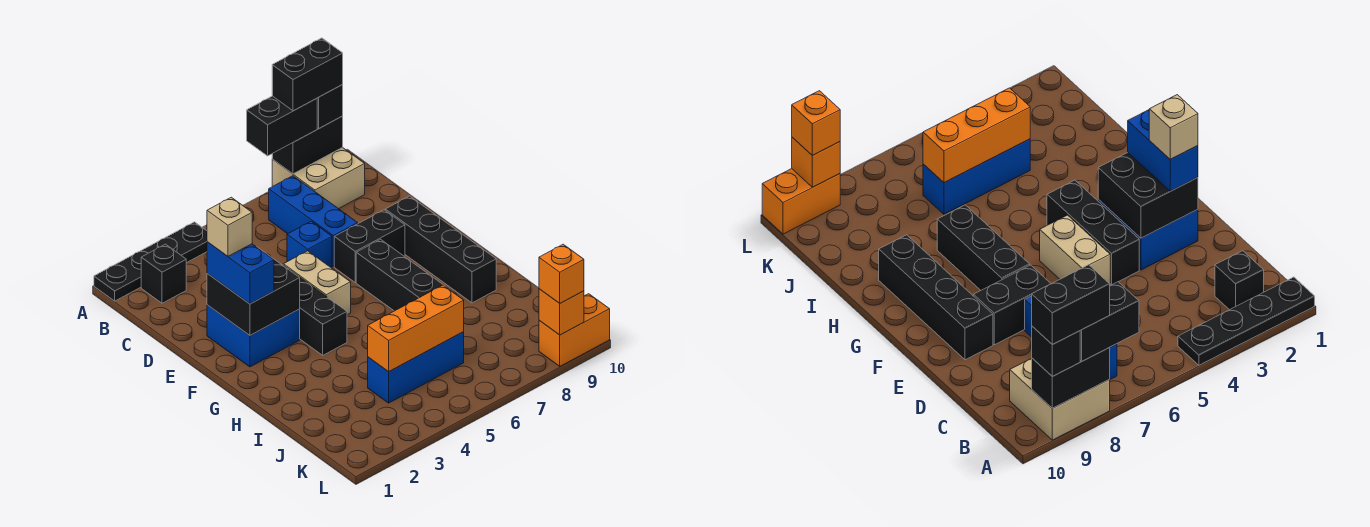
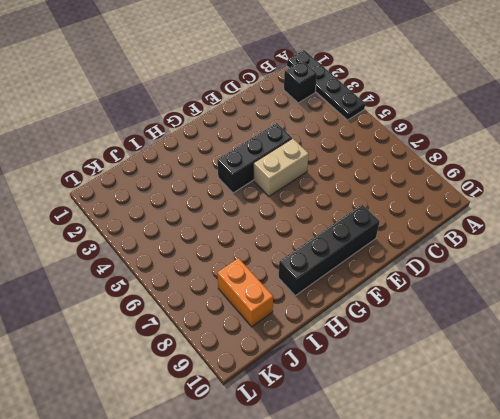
orange brick J8:J9 level 1 -> orange brick L9:L10 level 1
none -> tan brick A8:B9 level 1
none -> blue brick B7:D7 level 1
none -> blue brick D6 level 1

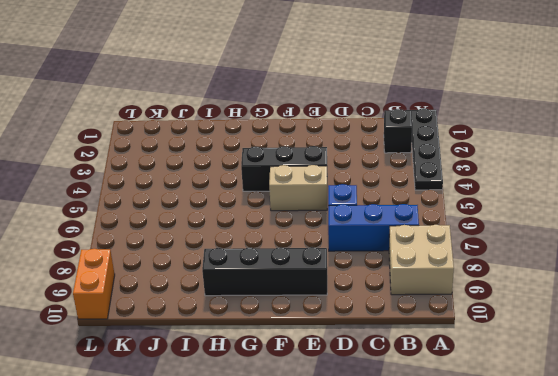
none -> blue brick E2:F3 level 1
none -> black brick E7:E8 level 1
none -> black brick F7:H7 level 1

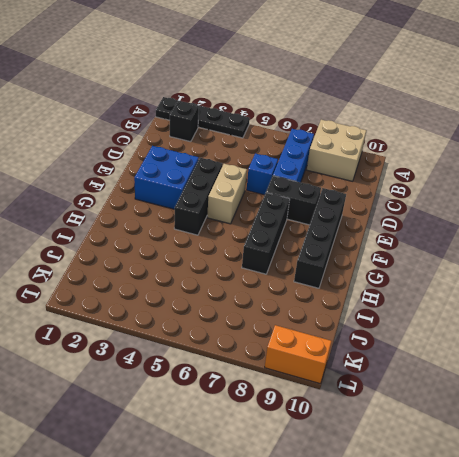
none -> blue brick J4:J6 level 1
none -> black brick A8:A9 level 2
none -> black brick E2:F3 level 2

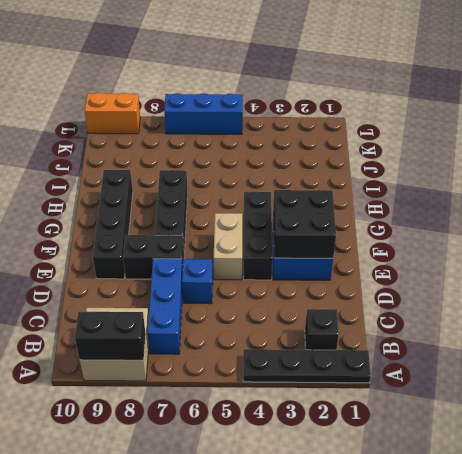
blue brick L5:L7 level 1 -> blue brick J4:J6 level 1
none -> orange brick J4:J6 level 2
none -> orange brick L9 level 2
none -> black brick A7:A8 level 3

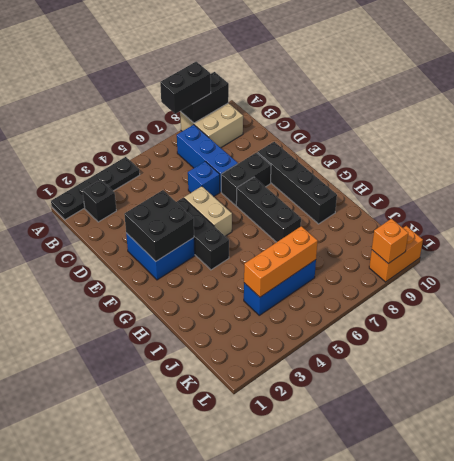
none -> black brick A9 level 3
none -> blue brick E2:F2 level 3
none -> orange brick L9 level 3

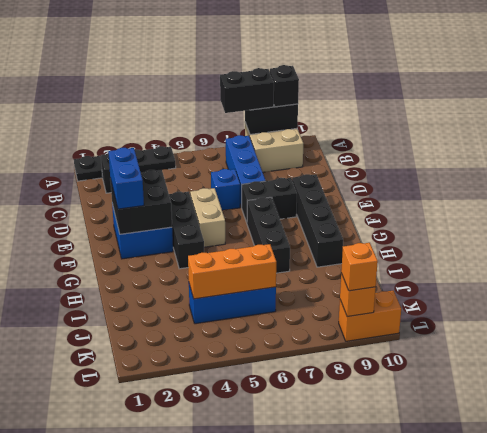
none -> black brick A8:A9 level 4
none -> tan brick E2 level 4

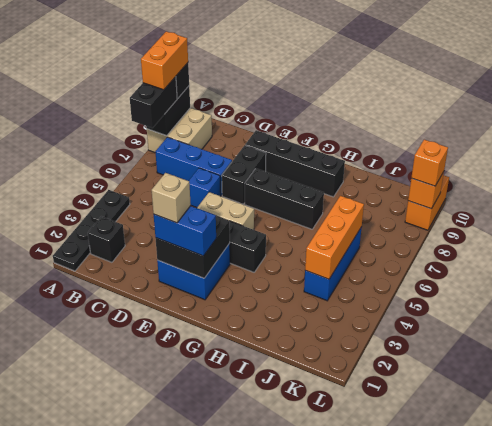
orange brick A8:A9 level 4 -> black brick A8:A9 level 4

